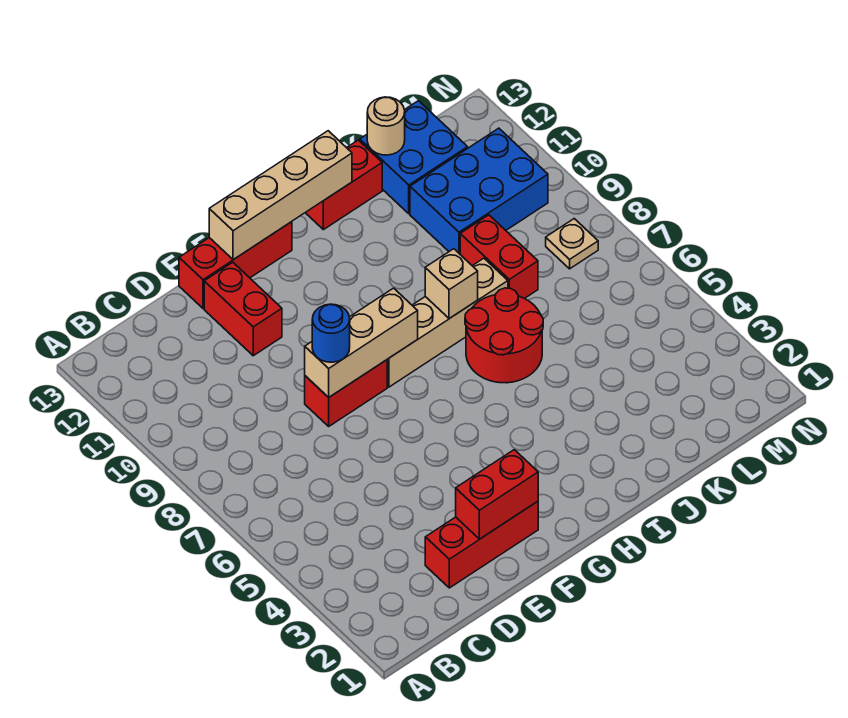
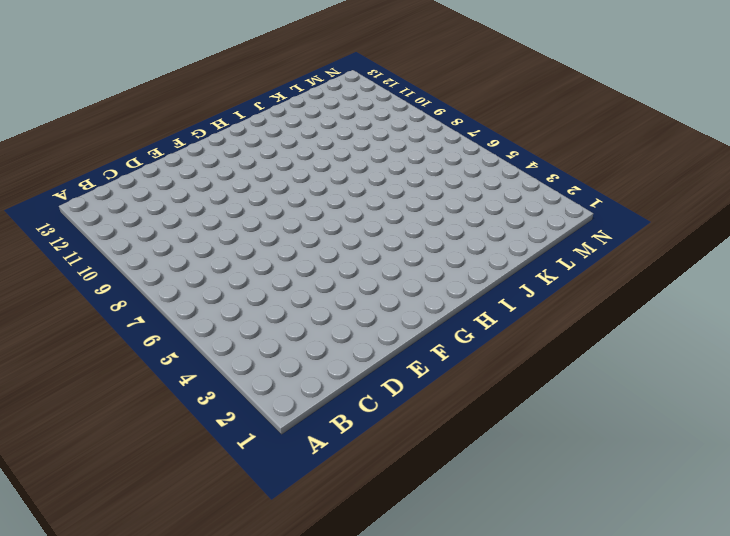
none -> red brick D2:F2 level 1
none -> red brick E8:F8 level 1
none -> red brick E11:E12 level 1

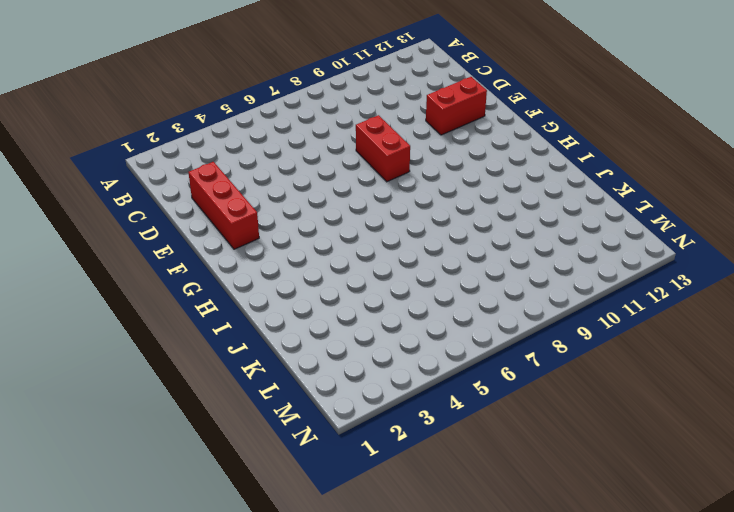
none -> red brick E13:G13 level 1
none -> tan brick G8:J8 level 1
none -> red round brick I6:J7 level 1

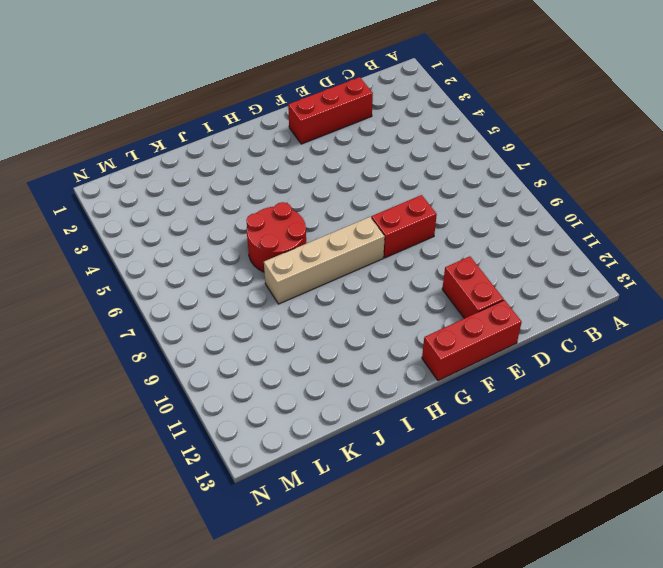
none -> red brick I13:J13 level 1
none -> red brick K8:K9 level 1
none -> blue brick K10:M11 level 1

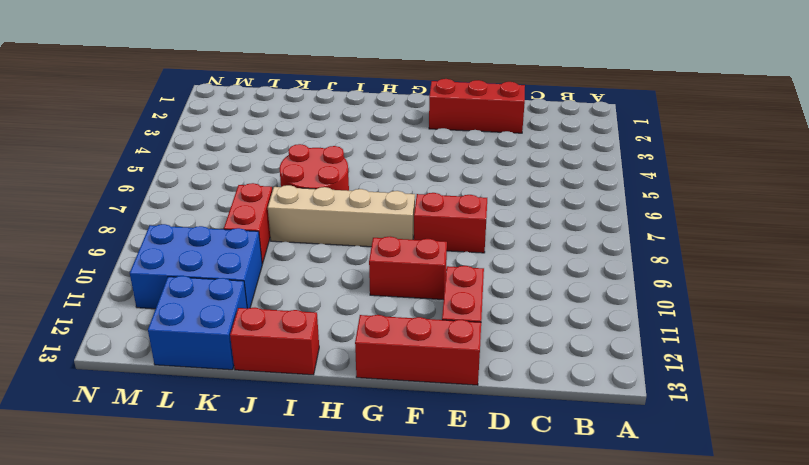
red brick F10:G10 level 1 -> red brick E2:F2 level 2
none -> tan plate M8 level 1
none -> tan brick E8:G8 level 2
none -> tan brick F13:I13 level 2

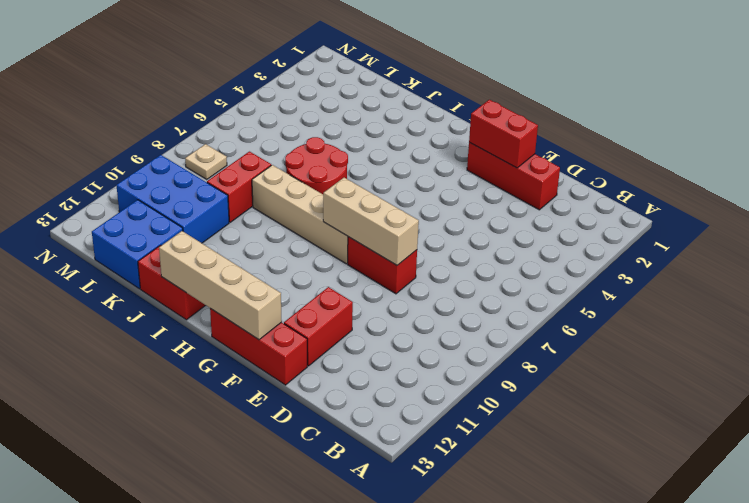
none -> tan brick I8 level 2
none -> tan round brick K13 level 2
none -> blue round brick E8 level 3

